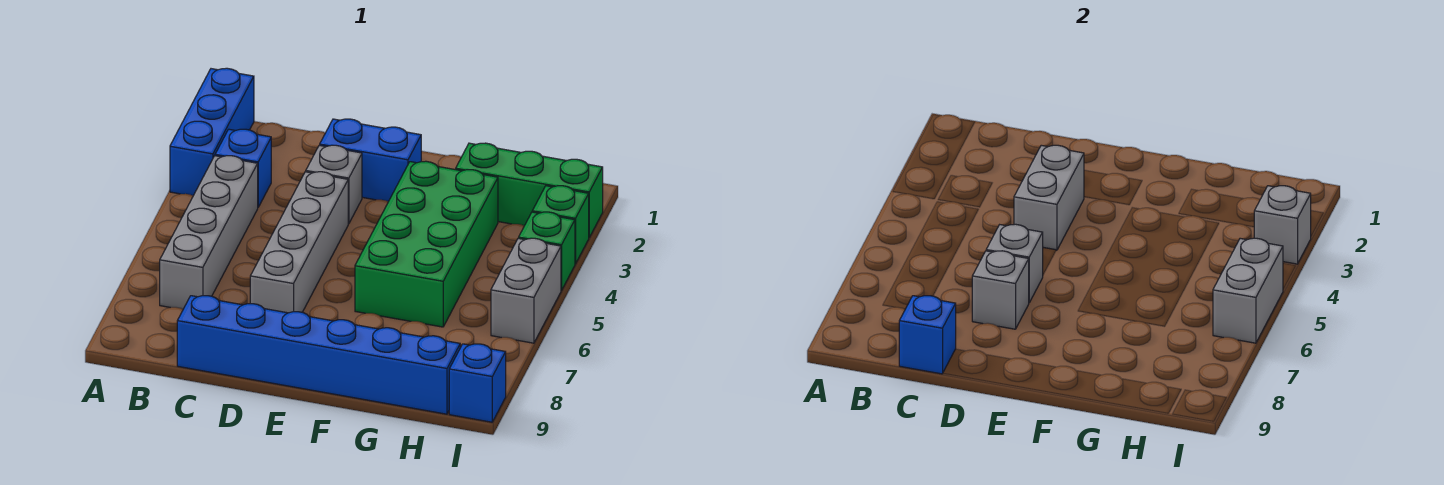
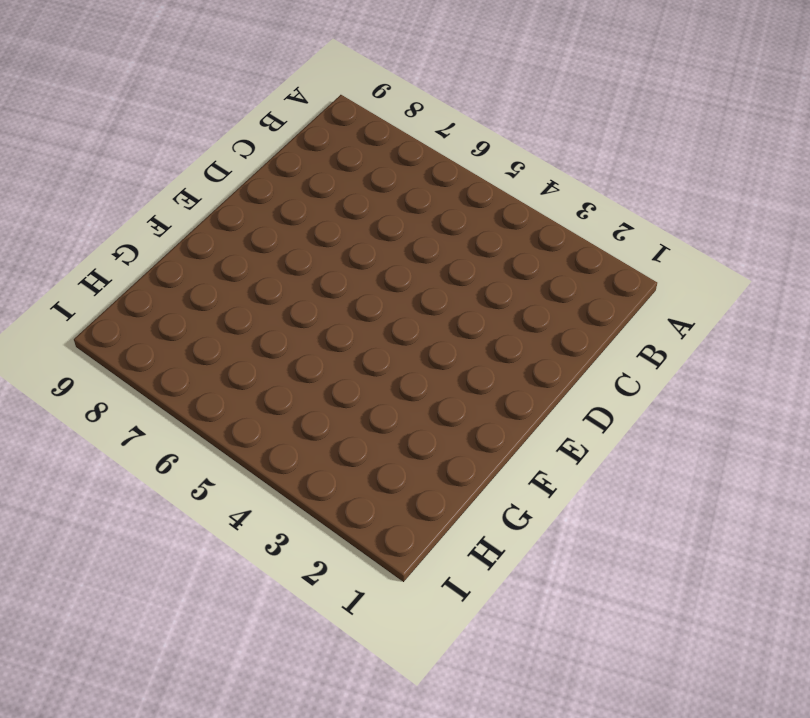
none -> blue brick A1:A3 level 1
none -> blue brick B3 level 1
none -> grey brick B4:B7 level 1

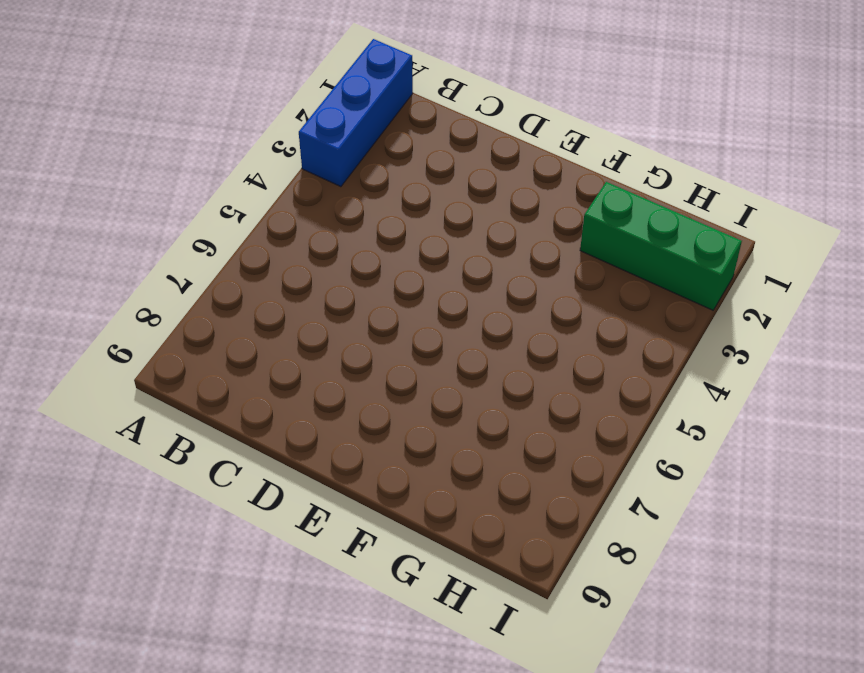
none -> blue brick B3 level 1
none -> grey brick B4:B7 level 1
none -> blue brick C9:H9 level 1

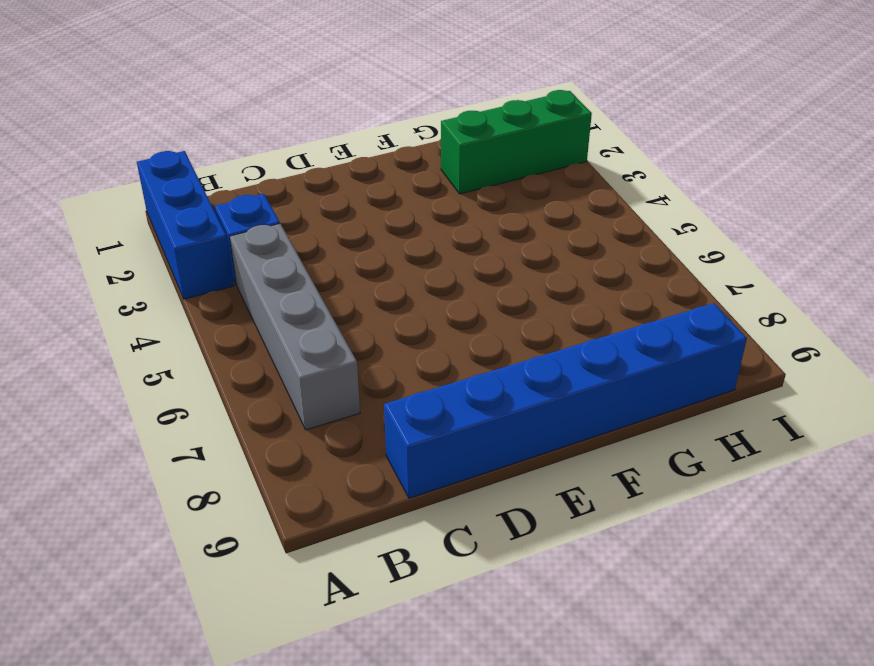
none -> blue brick D2:E2 level 1
none -> grey brick D3 level 1
none -> grey brick D4:D7 level 1

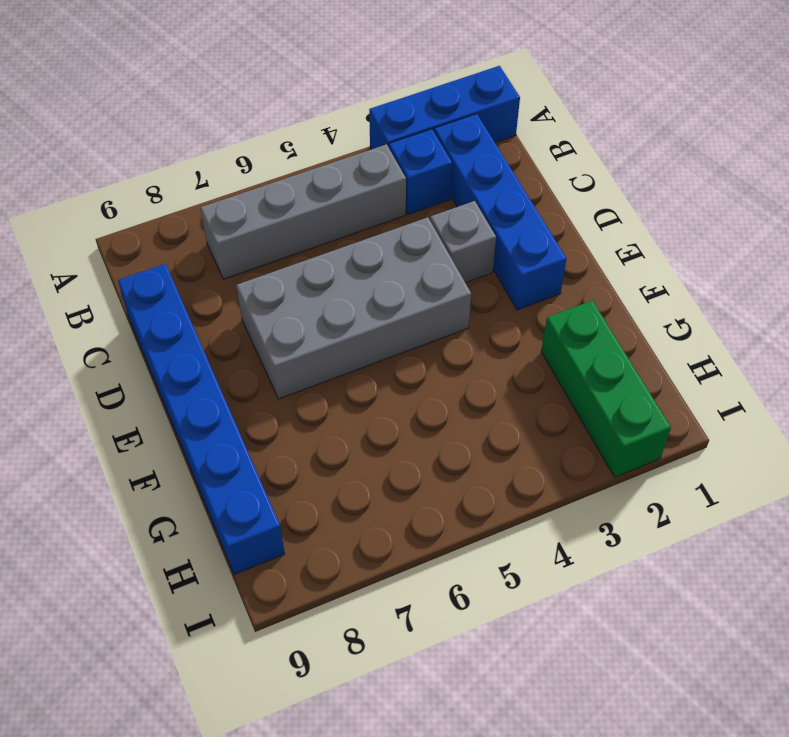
blue brick B2:E2 level 1 -> blue brick D2:E2 level 1
grey brick D4:E7 level 1 -> grey brick D4:D7 level 1
none -> green brick F3:G6 level 1
none -> green brick I3 level 1
none -> green brick I4 level 1

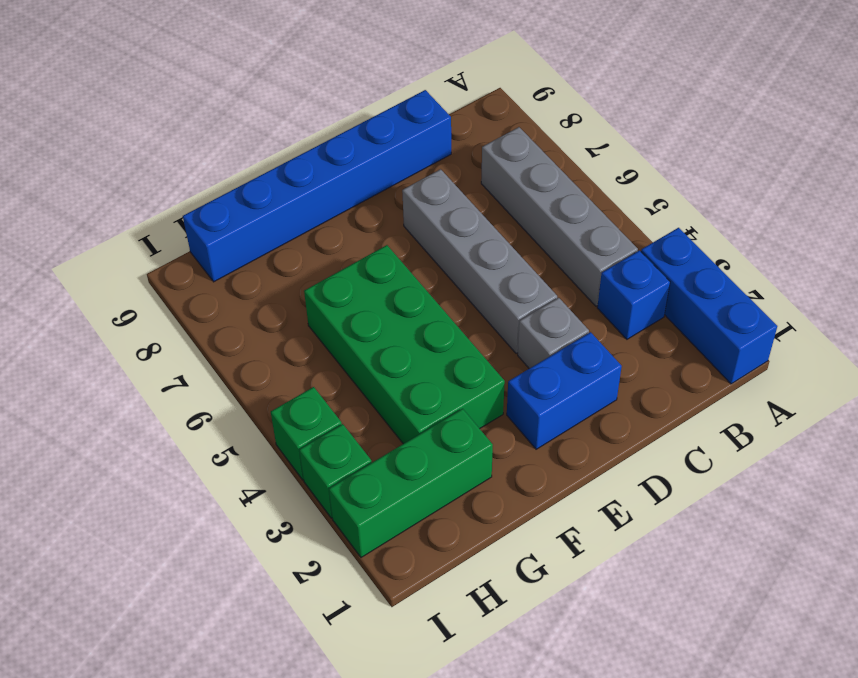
none -> grey brick I5:I6 level 1
none -> blue brick I9 level 1
none -> blue brick C9 level 2

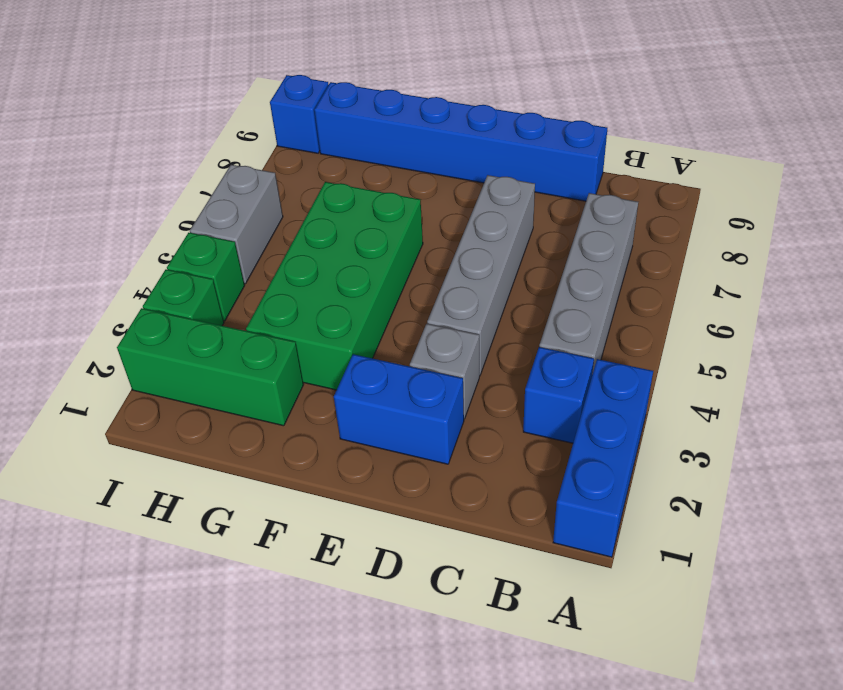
none -> blue brick C9 level 2
none -> grey brick D3:D4 level 2
none -> grey brick D6 level 2

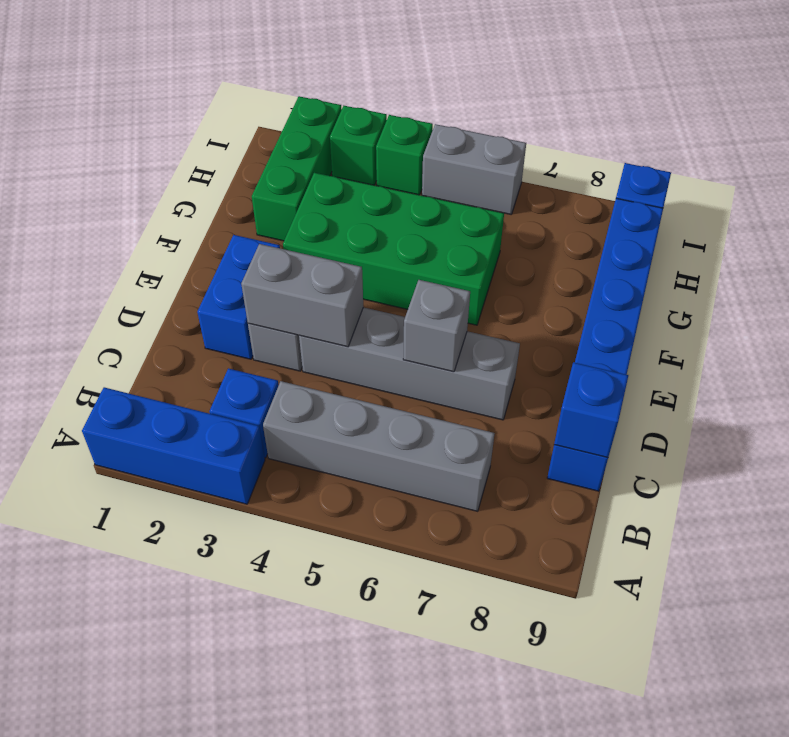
none -> grey brick D7 level 2
none -> grey brick I3 level 2
none -> grey brick I5:I6 level 2

